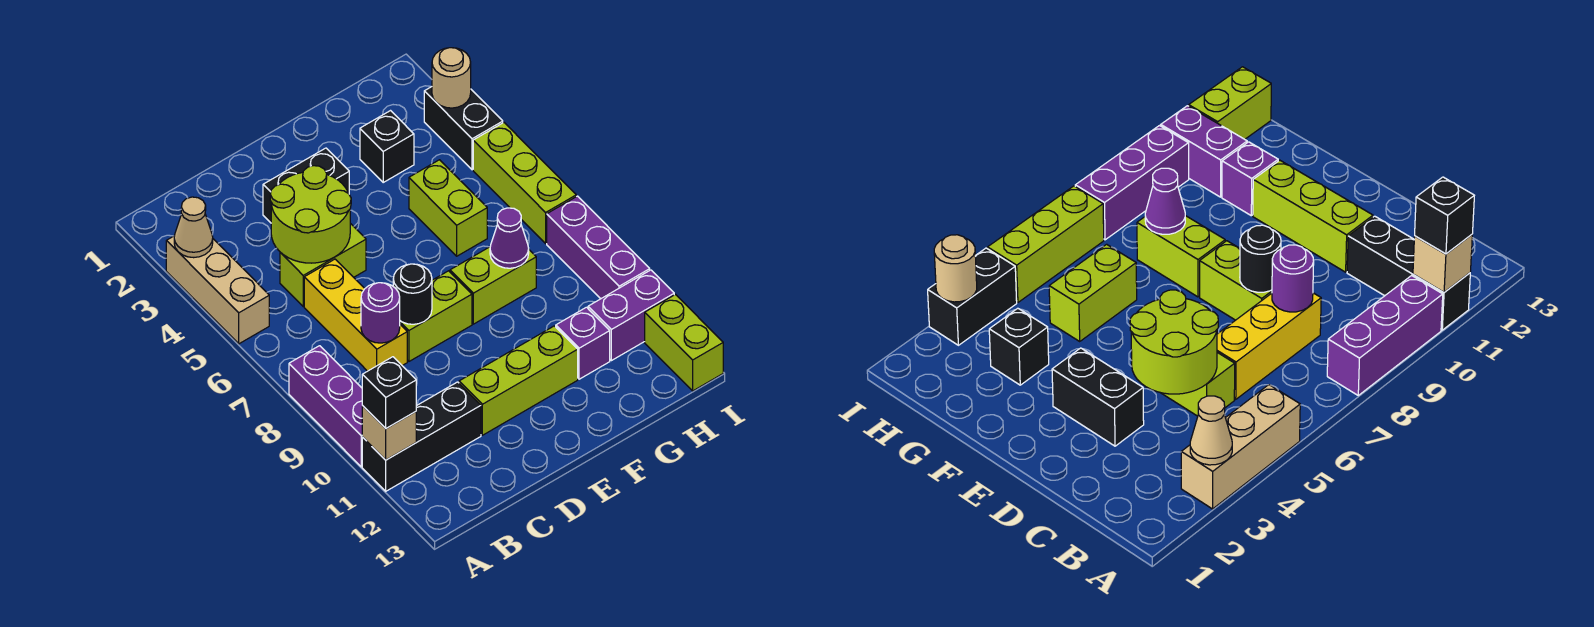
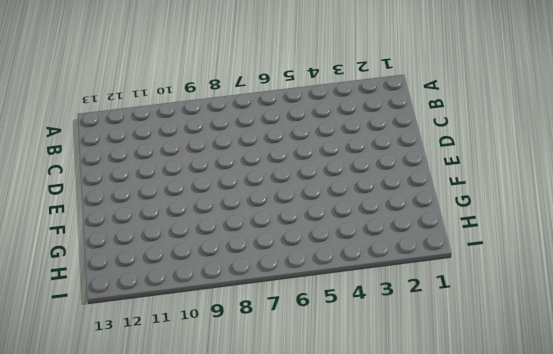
none -> tan brick A3:A5 level 1
none -> purple brick A8:A10 level 1
none -> black brick A11:C11 level 1

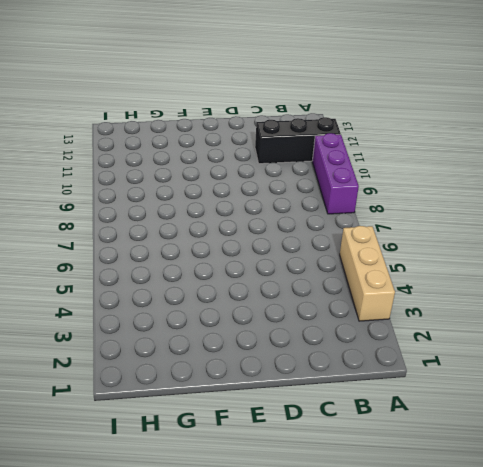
none -> lime brick C5:D5 level 1
none -> yellow brick C6:C8 level 1
none -> black brick D3:E3 level 1

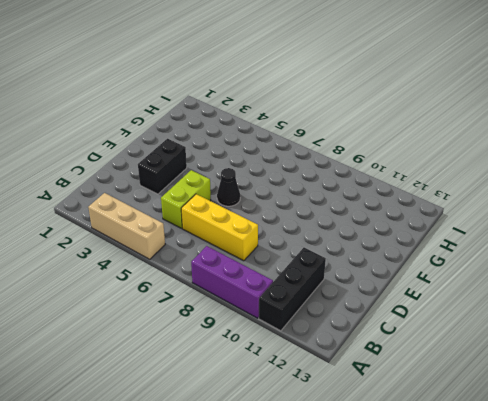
black cone E6 level 1 -> none
none -> lime brick D8:E8 level 1
none -> lime brick D11:F11 level 1
none -> lime brick F8:G8 level 1

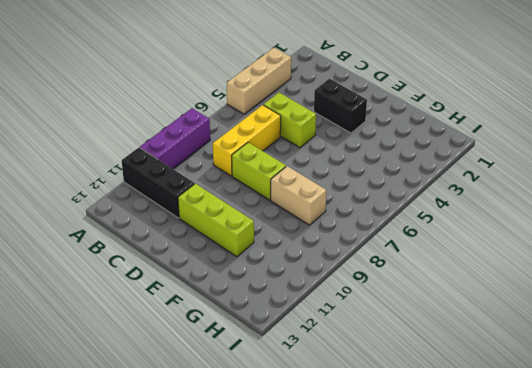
tan brick F8:G8 level 1 -> lime brick F8:G8 level 1
none -> black brick G3 level 1
none -> lime brick G5:G6 level 1
none -> purple brick G11 level 1

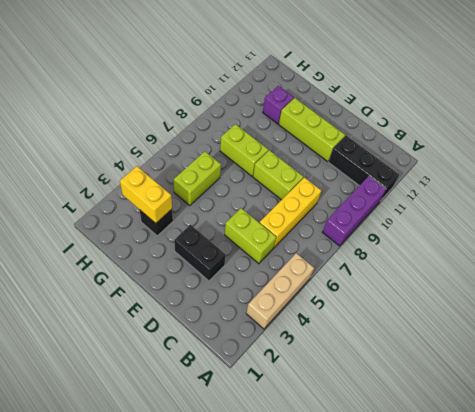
yellow brick G3:H3 level 2 -> none
none -> purple brick H11:I11 level 1
none -> black brick I3:I4 level 1
none -> lime brick I5:I7 level 1

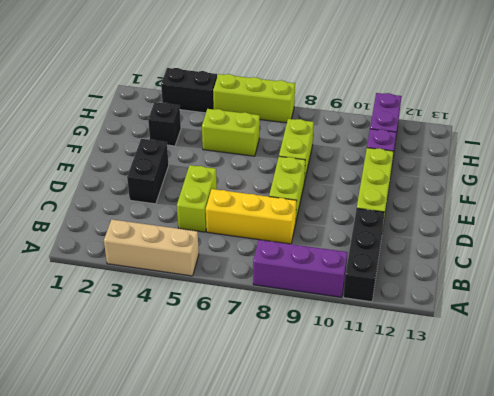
none -> purple brick I8:I10 level 1
none -> lime brick I12:I13 level 1
none -> tan cone A3 level 2

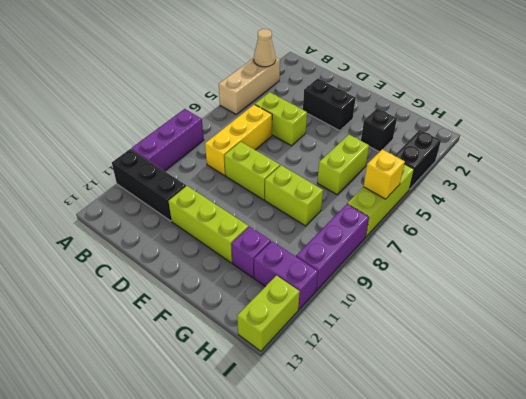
yellow brick I6 level 2 -> none
none -> tan brick A11 level 2
none -> lime round brick C4:D5 level 2
none -> purple round brick C8 level 2

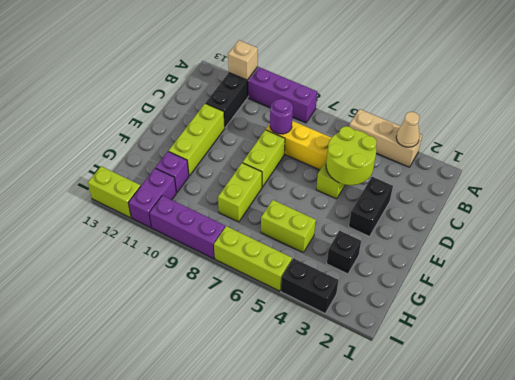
none -> black round brick D8 level 2
none -> purple cone G8 level 2
none -> tan round brick I3 level 2

